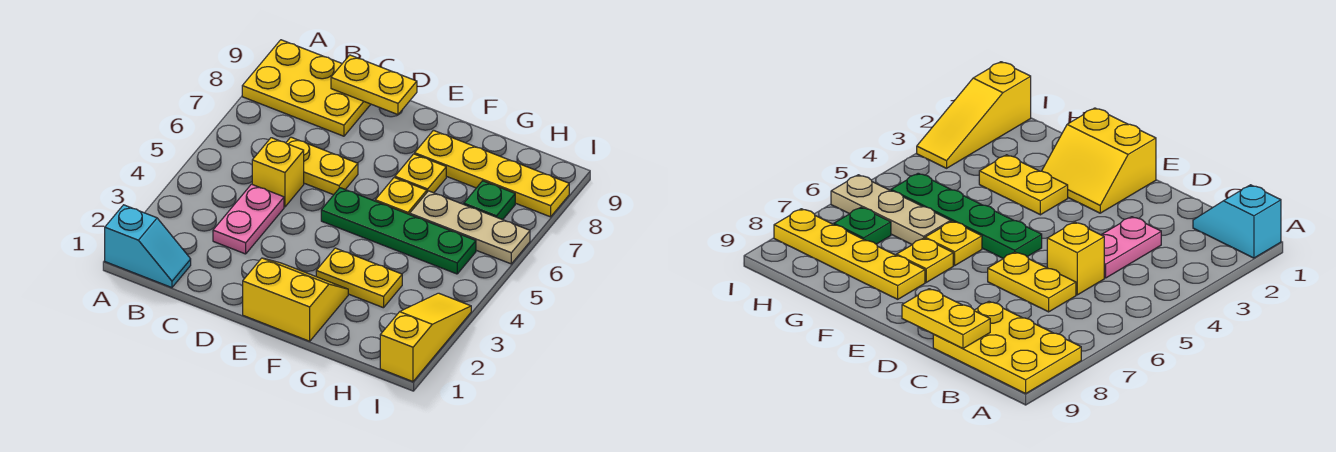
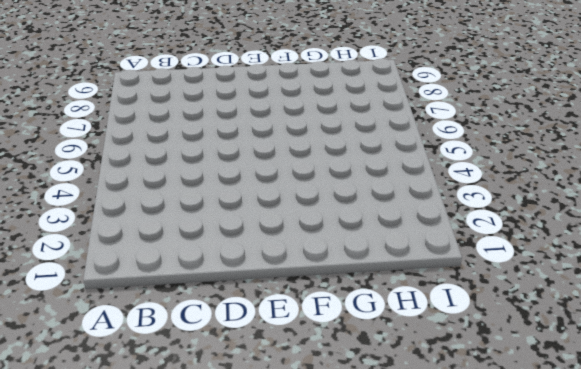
none -> cyan slope A1:B1 level 1 top A
none -> yellow plate A8:C9 level 1
none -> pink plate C3:C4 level 1

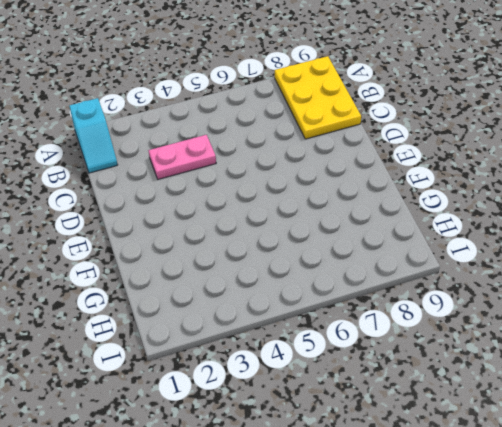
none -> yellow brick C5 level 1
none -> yellow plate C6:D6 level 1
none -> yellow slope E1:F2 level 1 top 1

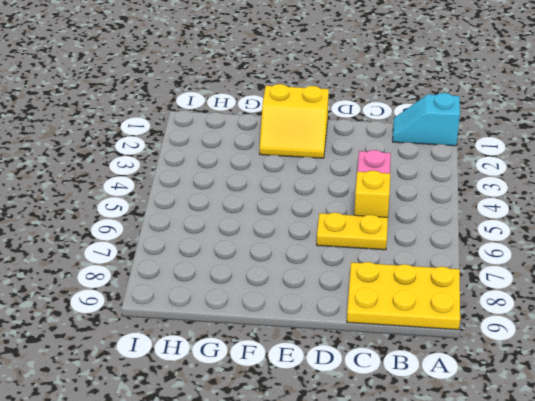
none -> green plate E5:H5 level 1
none -> yellow plate F3:G3 level 1
none -> yellow plate F6 level 1

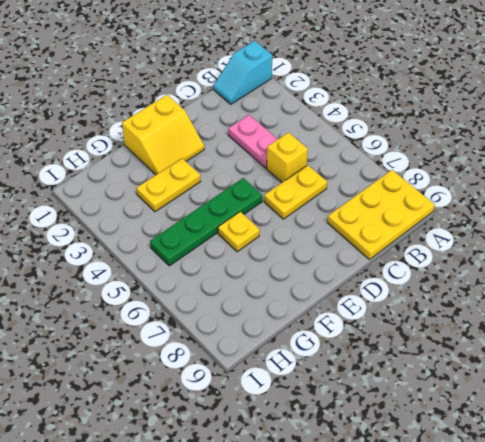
none -> yellow plate F7 level 1
none -> yellow plate F8:I8 level 1
none -> tan plate G6:I6 level 1

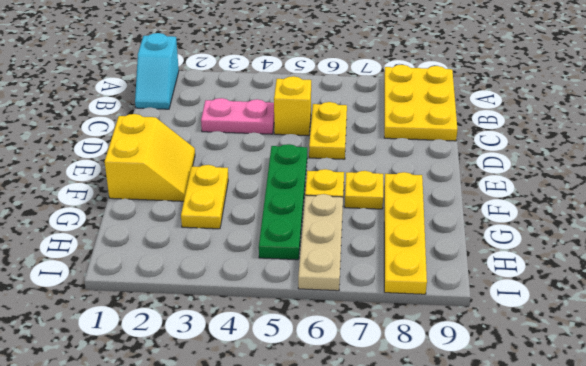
none -> green plate H7 level 1
none -> yellow slope I1:I3 level 1 top 1
none -> yellow plate C9:D9 level 2

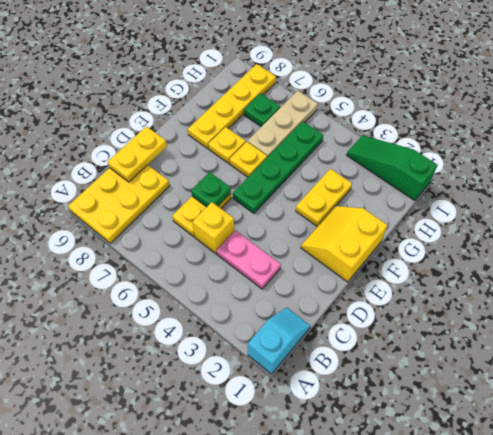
green plate D6 level 2 -> none
green slope I1:I3 level 1 top 1 -> yellow slope I1:I3 level 1 top 1

